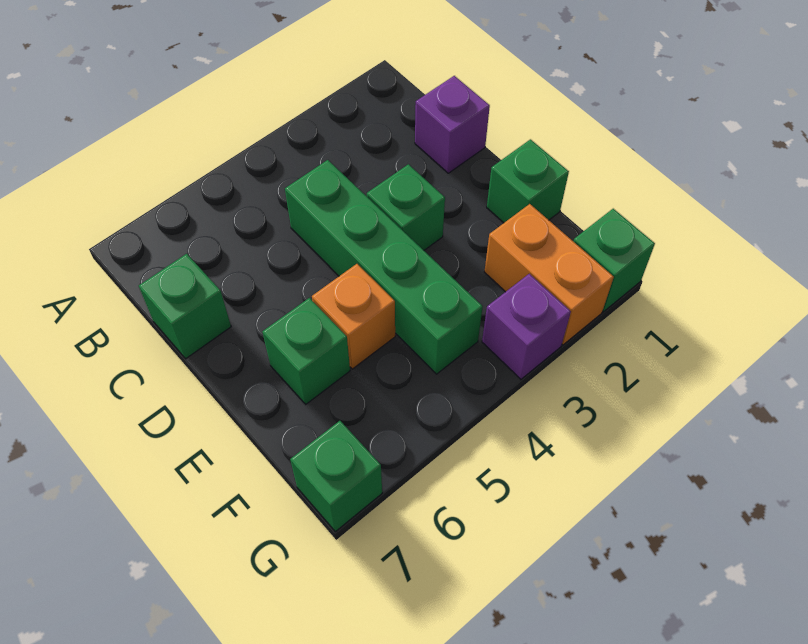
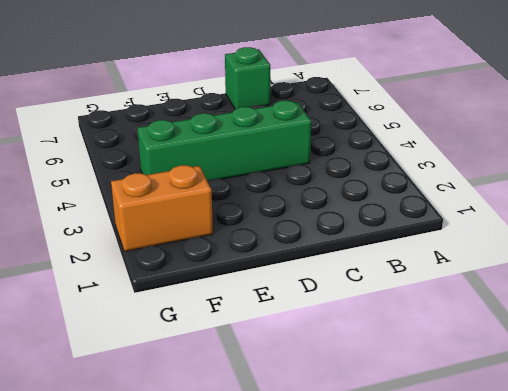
none -> purple brick C1 level 1
none -> green brick D3 level 1

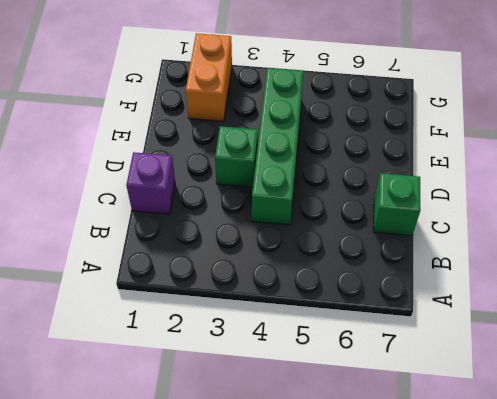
none -> green brick E1 level 1
none -> orange brick E5 level 1

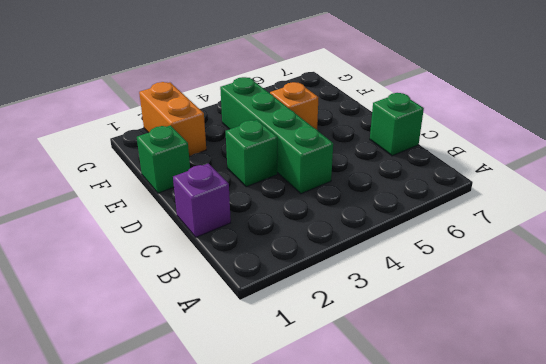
none -> green brick E6 level 1
none -> green brick G1 level 1

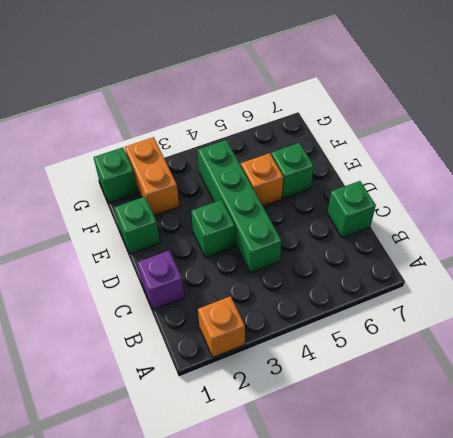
orange brick A2 level 1 -> none
none -> purple brick G3 level 1
none -> green brick G7 level 1

